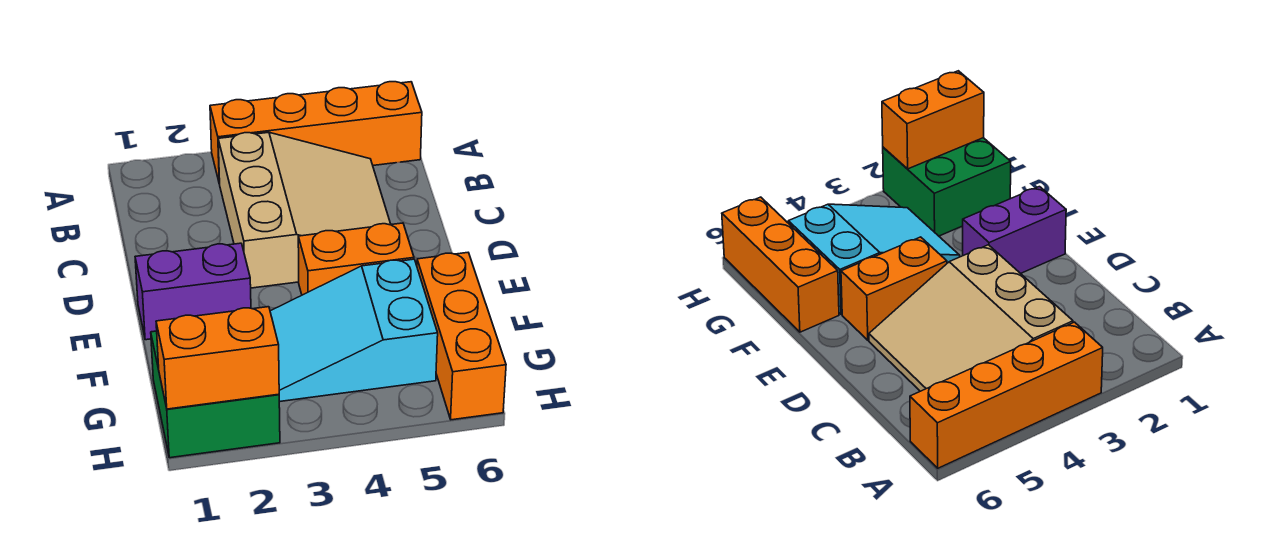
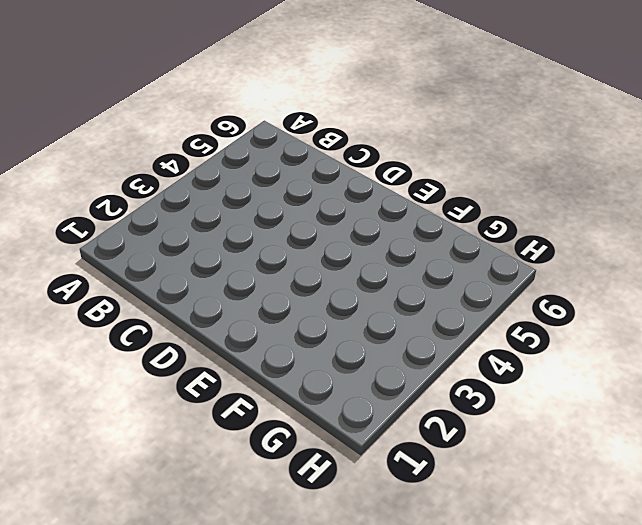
none -> orange brick A3:A6 level 1
none -> tan slope B3:D5 level 1 top 3

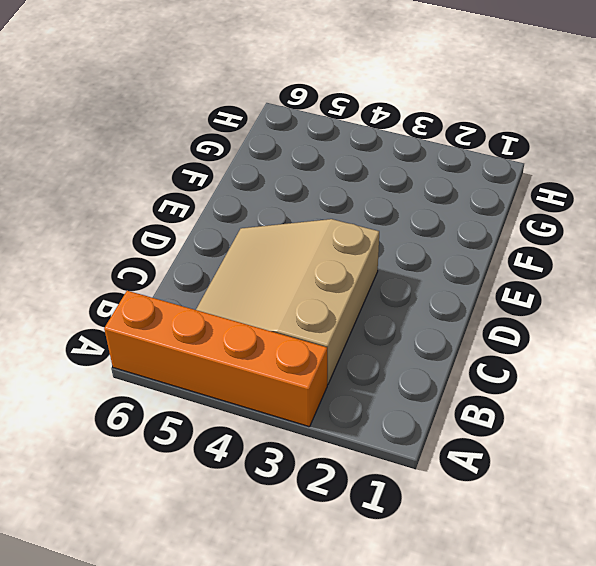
none -> purple brick E1:E2 level 1
none -> orange brick E4:E5 level 1

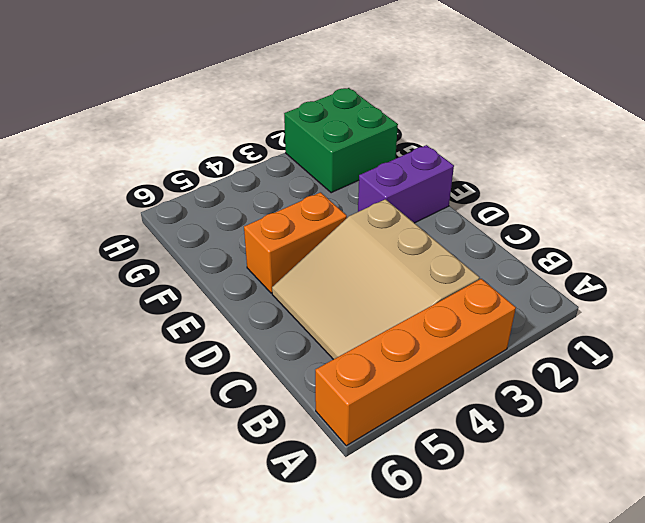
none -> cyan slope F3:G5 level 1 top 5
none -> orange brick F6:H6 level 1

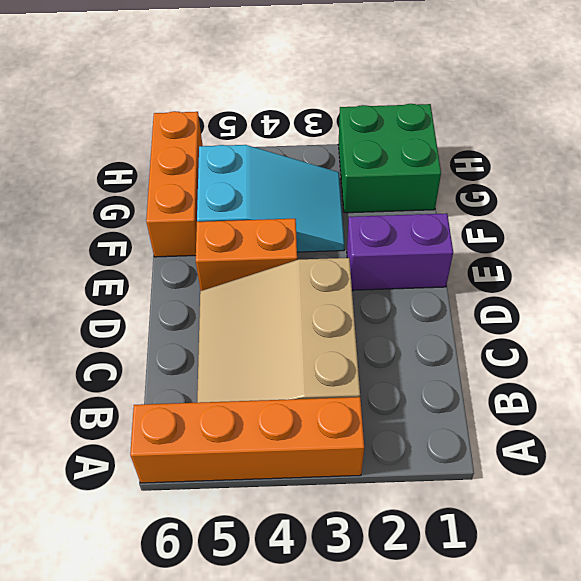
none -> orange brick H1:H2 level 2

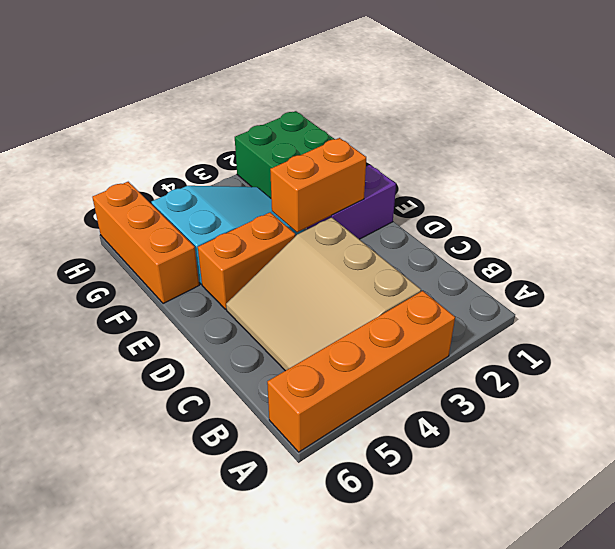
orange brick E2:E3 level 2 -> orange brick H1:H2 level 2

